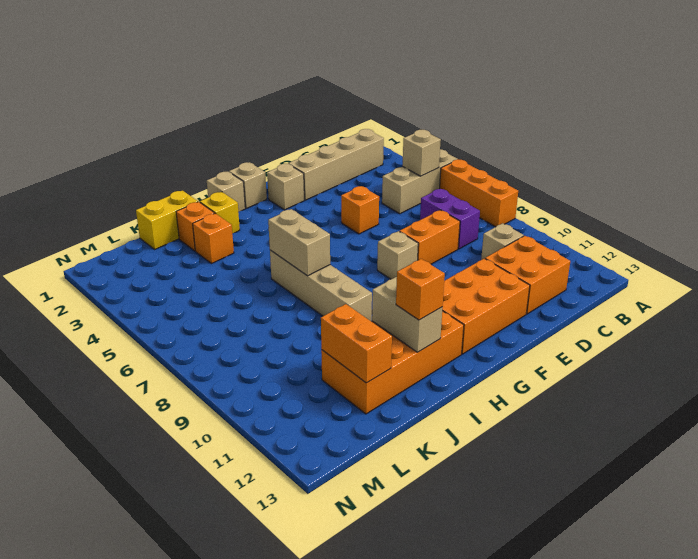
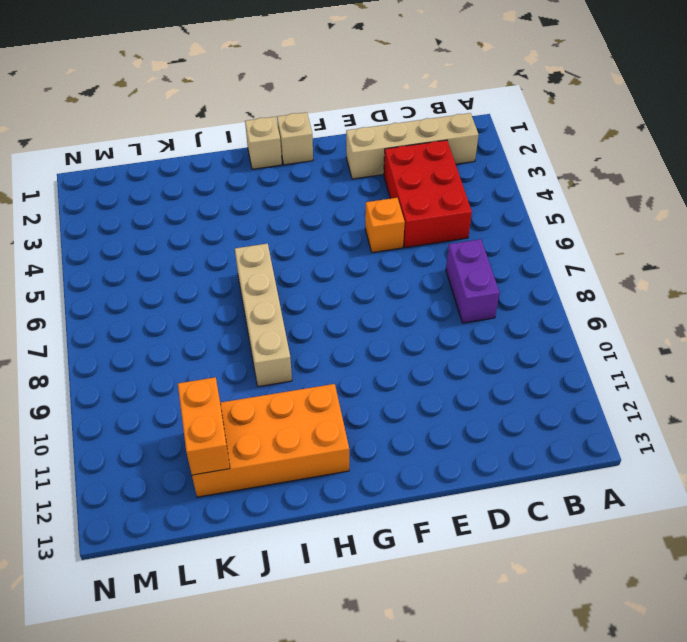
red brick C3:D5 level 1 -> tan brick A5:C5 level 1
none -> orange brick A6:A8 level 1
none -> tan brick C10 level 1
none -> orange brick C11:D12 level 1

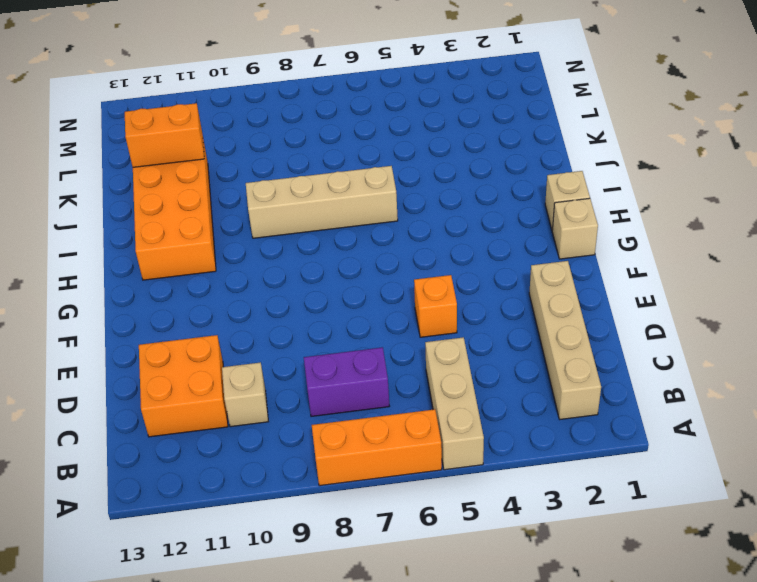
none -> orange brick D8:E8 level 1
none -> orange brick E11:G12 level 1
none -> tan brick F2 level 1

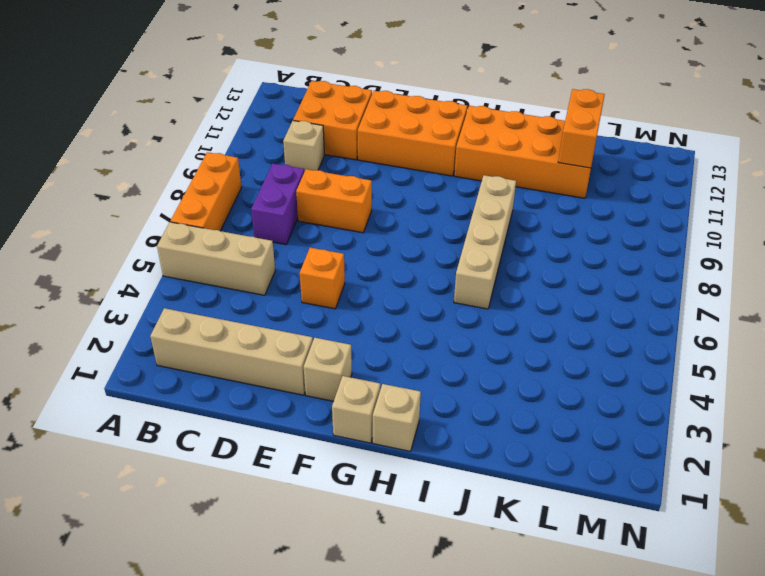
none -> tan brick F8 level 1
none -> yellow brick I2 level 1
none -> yellow brick J1:K1 level 1

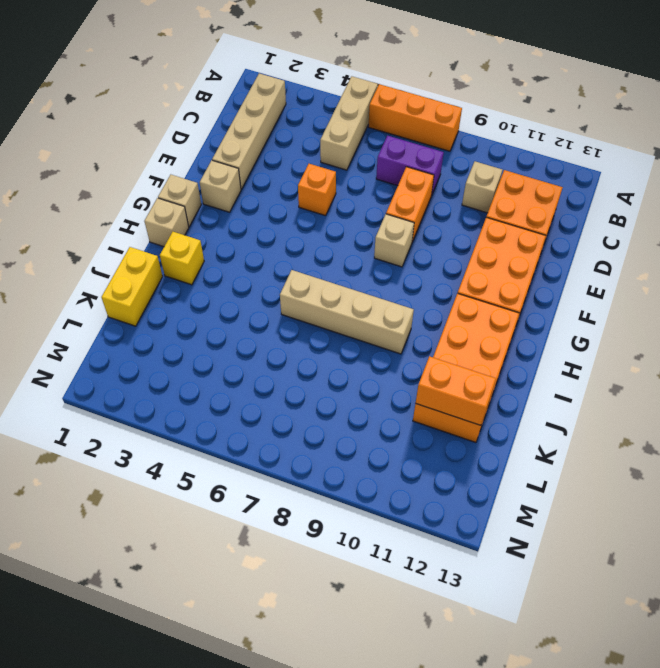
none -> orange brick J2 level 1
none -> orange brick J3 level 1
none -> tan brick B5 level 2

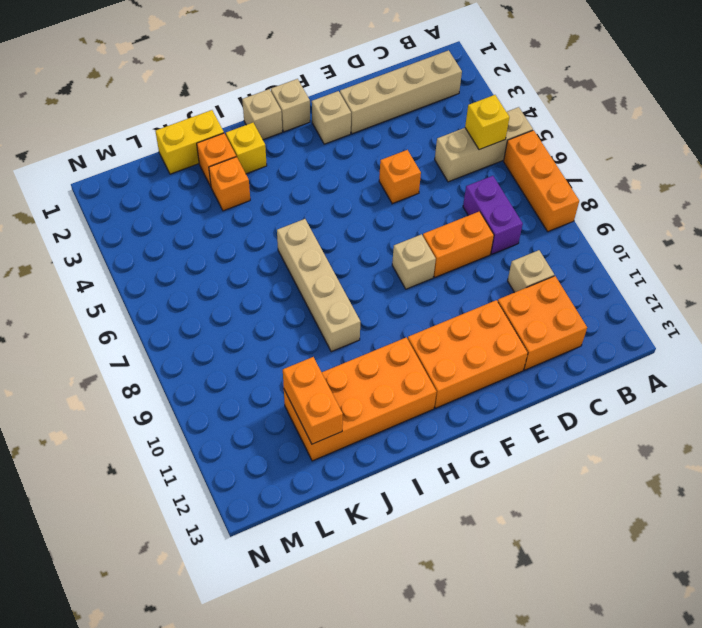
yellow brick B5 level 2 -> tan brick B5 level 2
none -> tan brick I6:I7 level 2
none -> tan brick I11:I12 level 2
none -> orange brick I12 level 3

